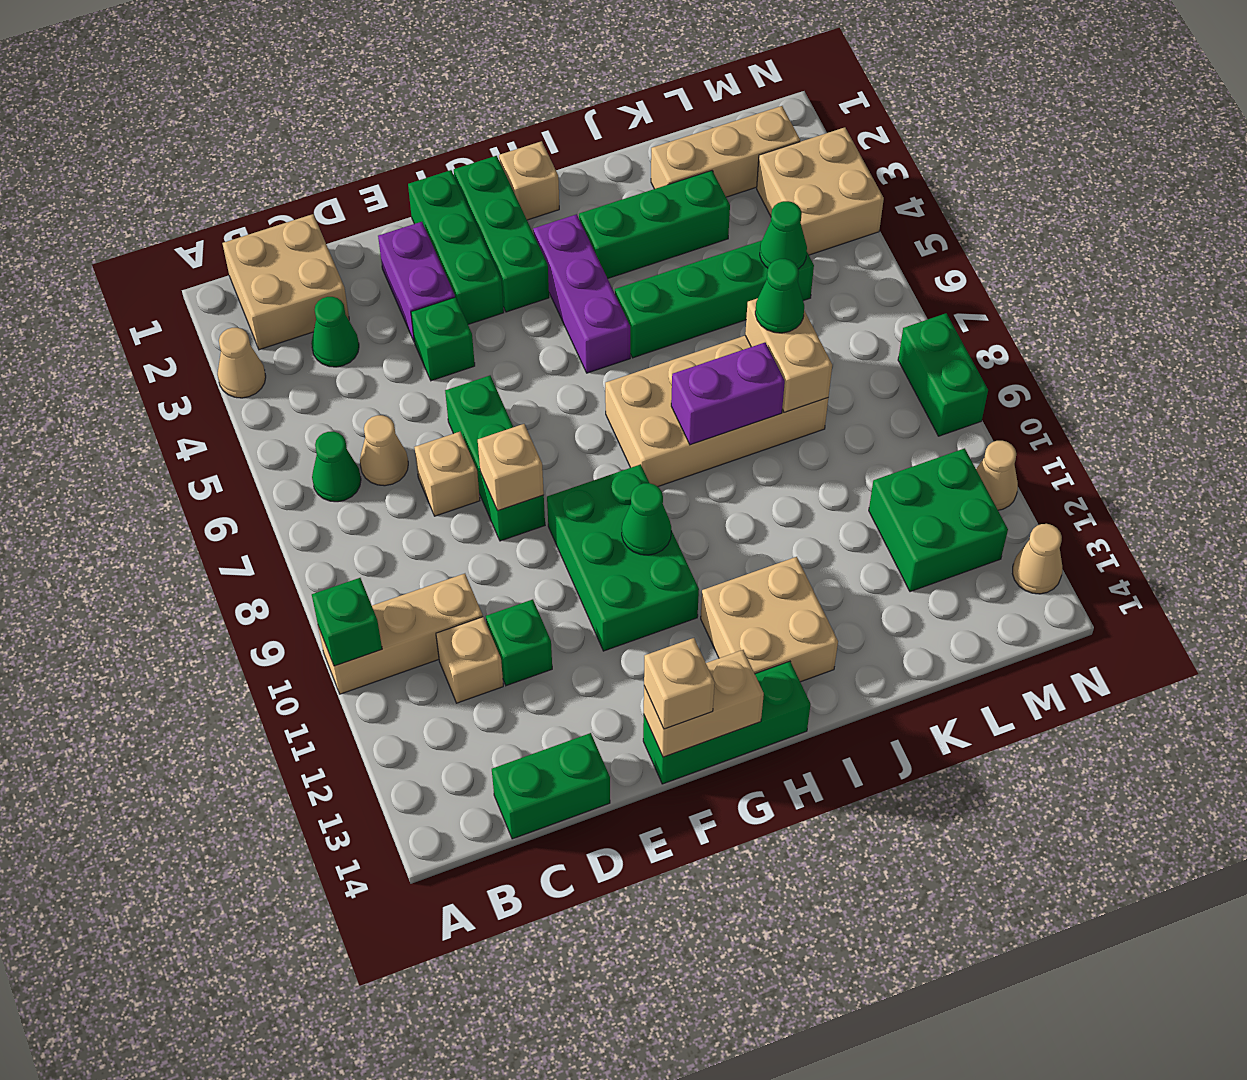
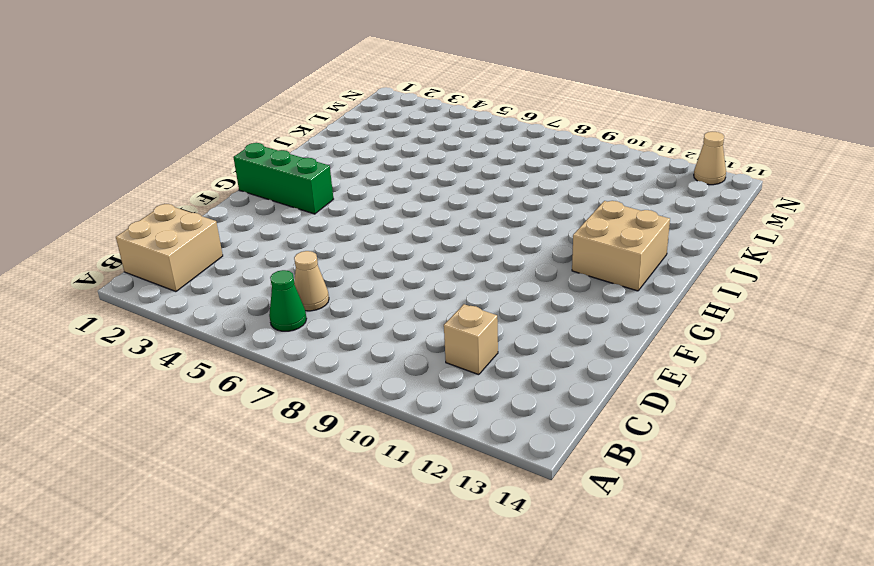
none -> tan cone A3 level 1
none -> tan brick A10:C10 level 1
none -> green cone C3 level 1
none -> green brick C14:D14 level 1

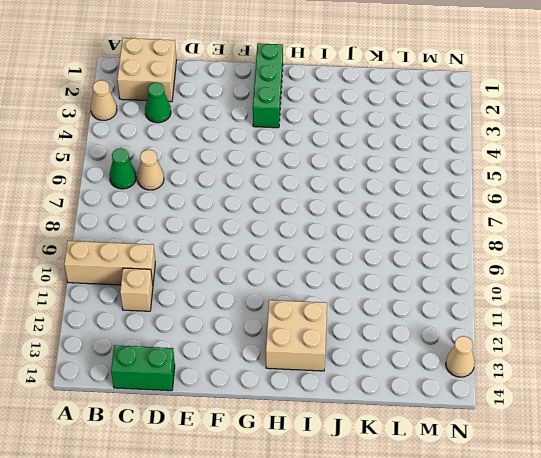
none -> tan brick D7 level 1
none -> green brick D11 level 1
none -> purple brick E2:E3 level 1
none -> green brick E4 level 1

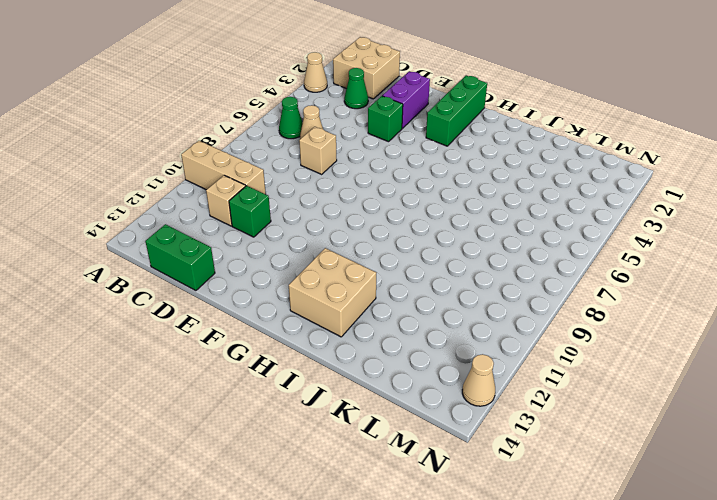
none -> green brick E6:E8 level 1
none -> green brick F1:F3 level 1
none -> green brick F9:G11 level 1
none -> green brick F14:H14 level 1

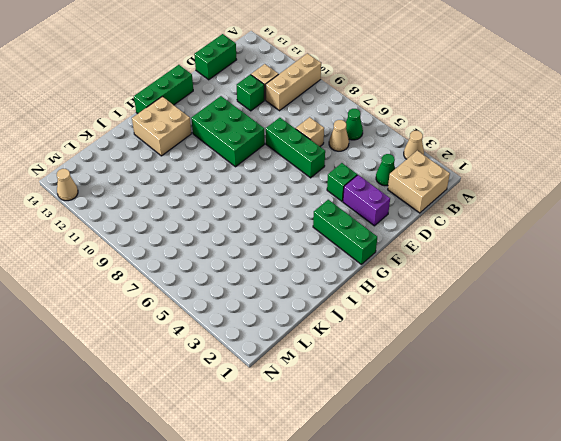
none -> green brick F1:F3 level 1
none -> tan brick H1 level 1
none -> purple brick H3:H5 level 1
none -> tan brick H7:K8 level 1

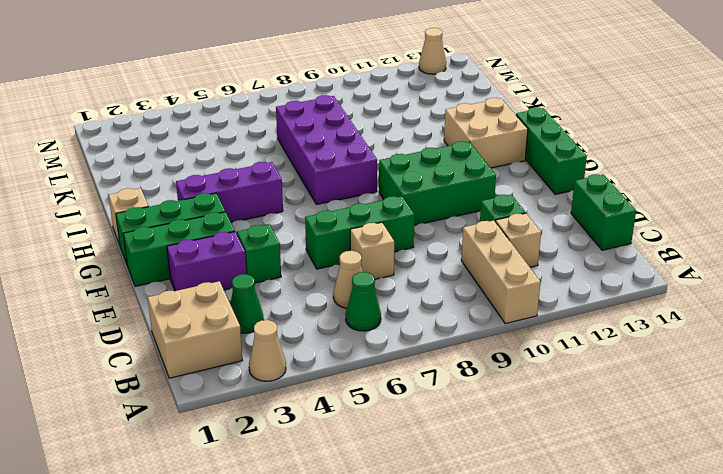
purple brick H7:K8 level 1 -> tan brick H7:K8 level 1
none -> green brick I3:K3 level 1
none -> green brick I5:L5 level 1
none -> tan brick K2:M2 level 1
none -> green brick L11:M12 level 1

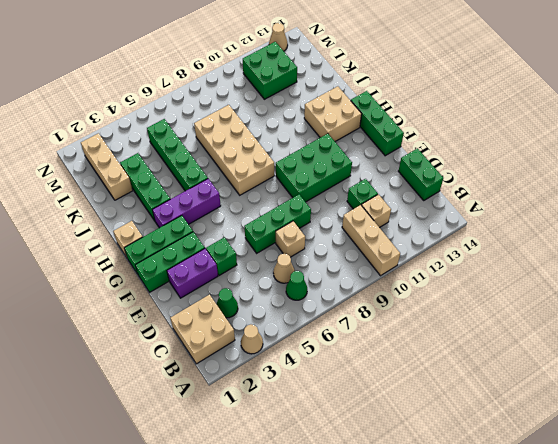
none -> tan brick M3:N4 level 1
none -> green brick N8:N9 level 1
none -> tan cone N11 level 1
none -> green brick A10 level 2

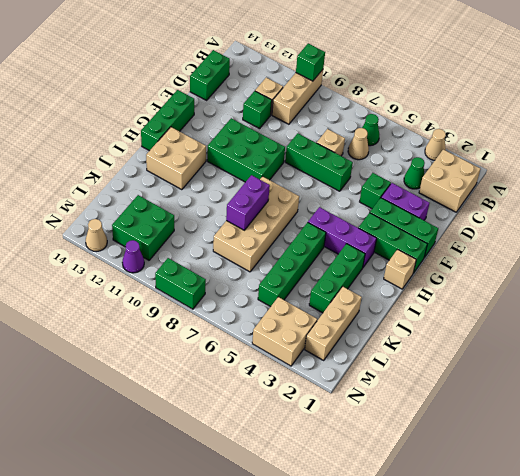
purple cone N11 level 1 -> tan cone N11 level 1
none -> tan brick E8 level 2
none -> tan brick F14:G14 level 2
none -> green cone G10 level 2
none -> tan brick K7:K8 level 2

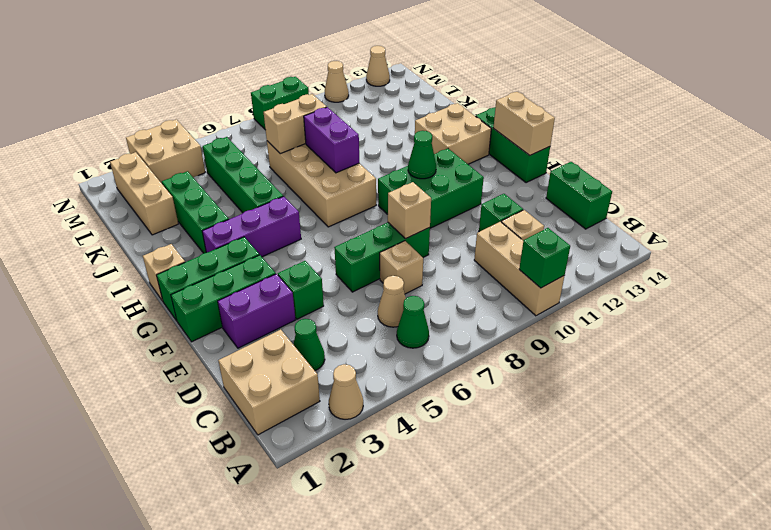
none -> green brick L11:M12 level 1
none -> green cone L5 level 2
none -> tan brick F14 level 3
none -> green cone K7 level 3

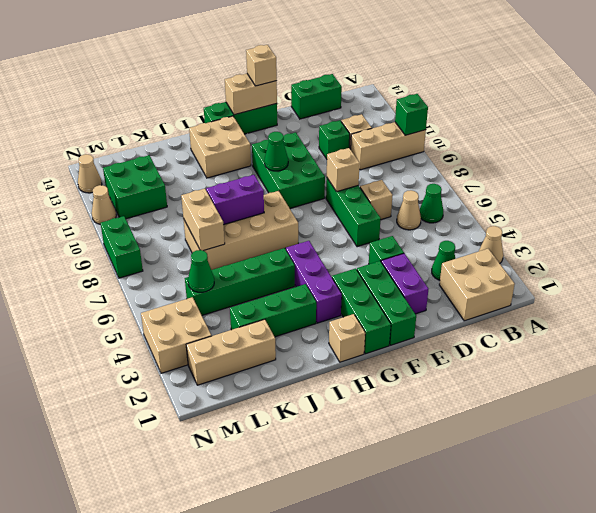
none -> green cone K7 level 3

